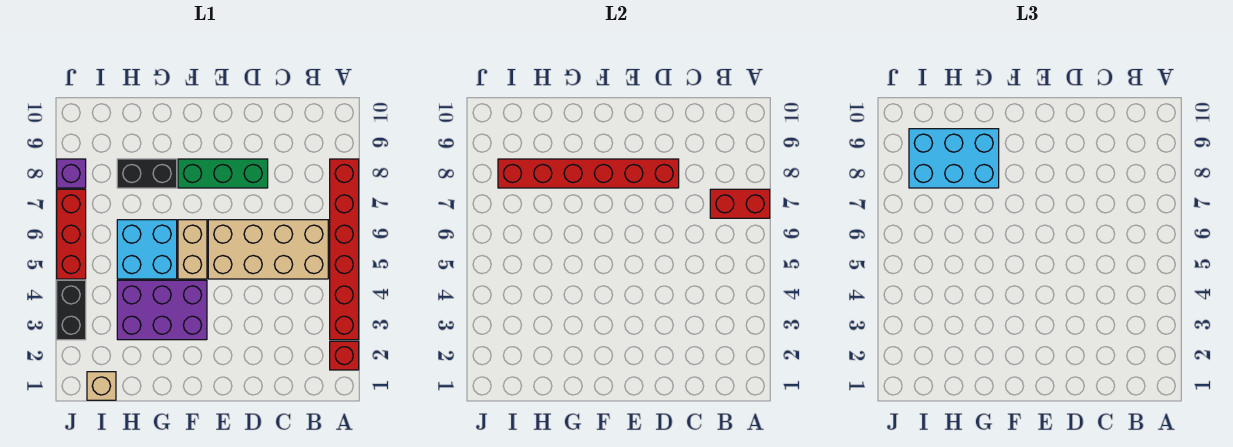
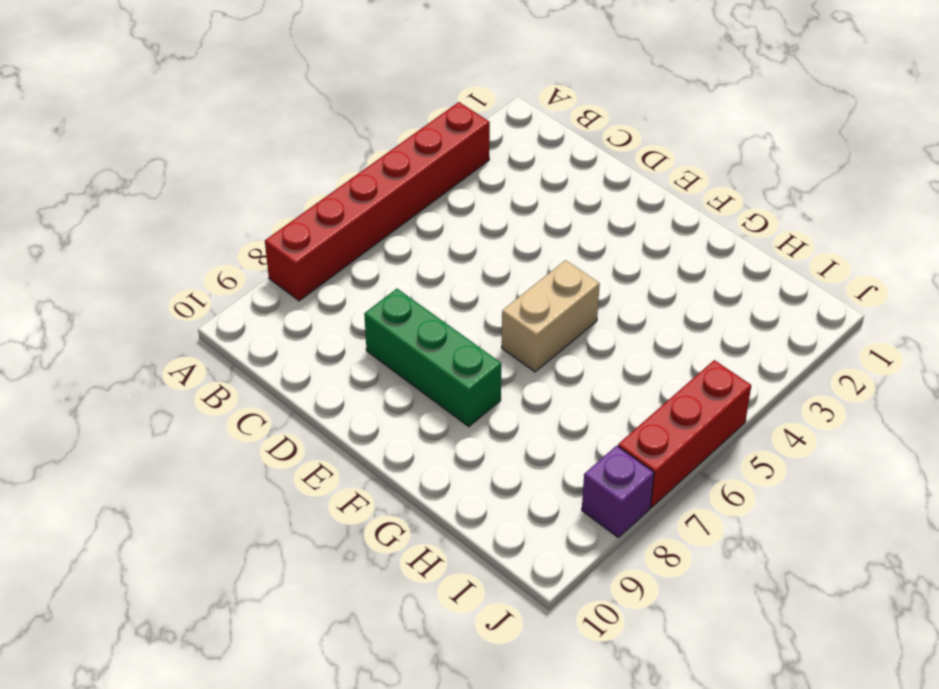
none -> red brick A2 level 1
none -> tan brick B5:E6 level 1
none -> purple brick F3:H4 level 1

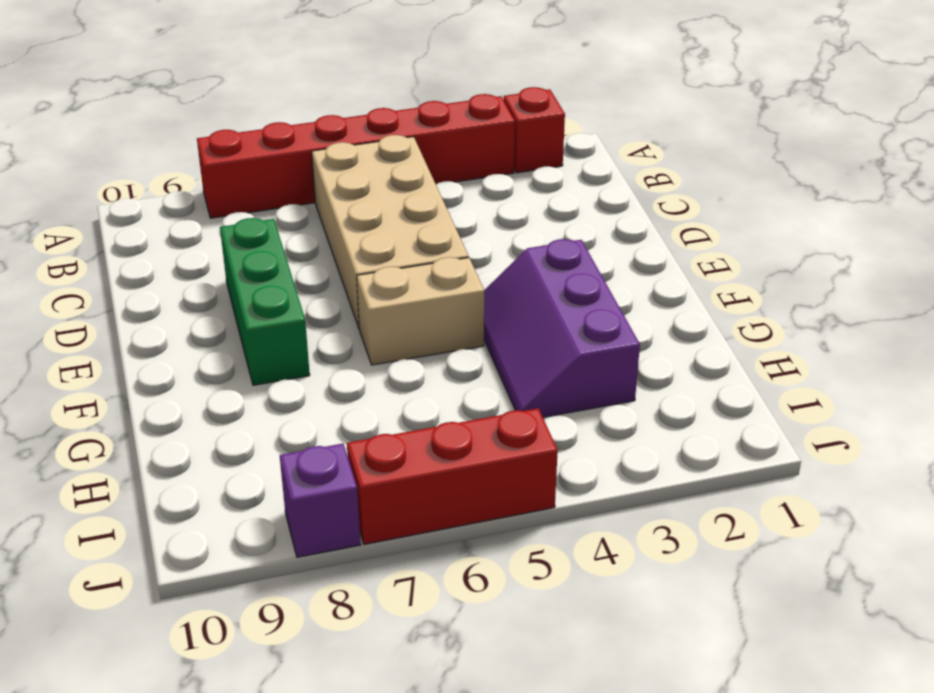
purple slope F3:H4 level 1 top 3 -> purple brick F3:H4 level 1
none -> cyan brick G5:H6 level 1
none -> black brick G8:H8 level 1
none -> tan brick I1 level 1

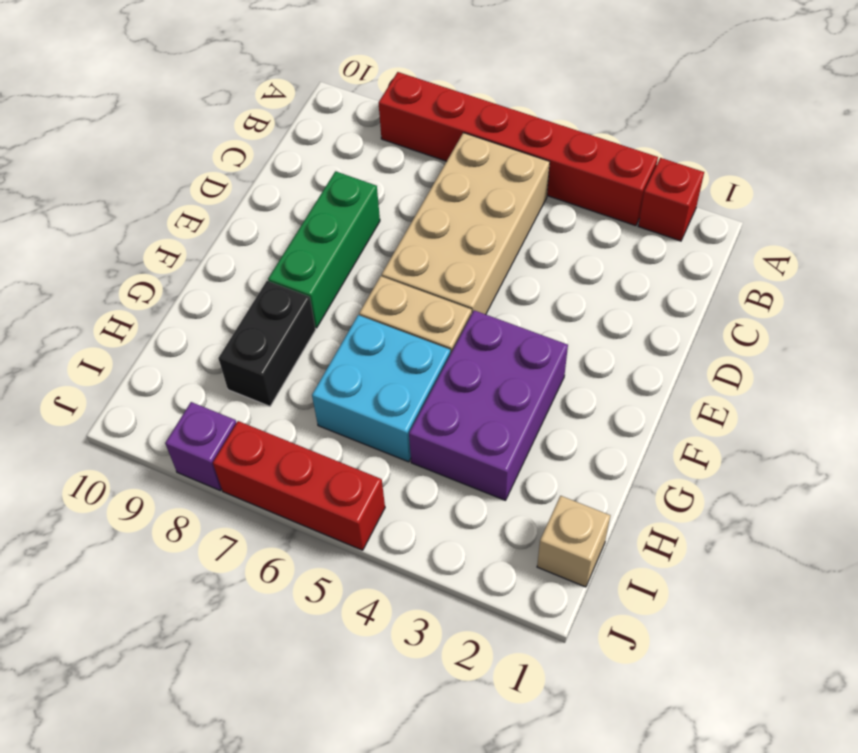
none -> black brick J3:J4 level 1
none -> red brick A7:B7 level 2
none -> red brick D8:I8 level 2

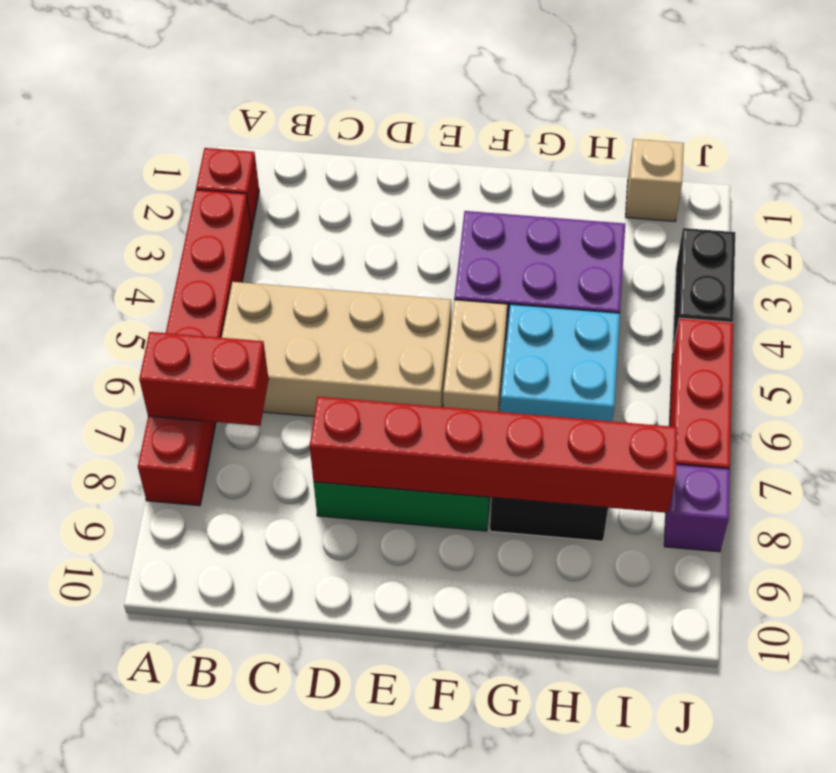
none -> cyan brick G8:I9 level 3

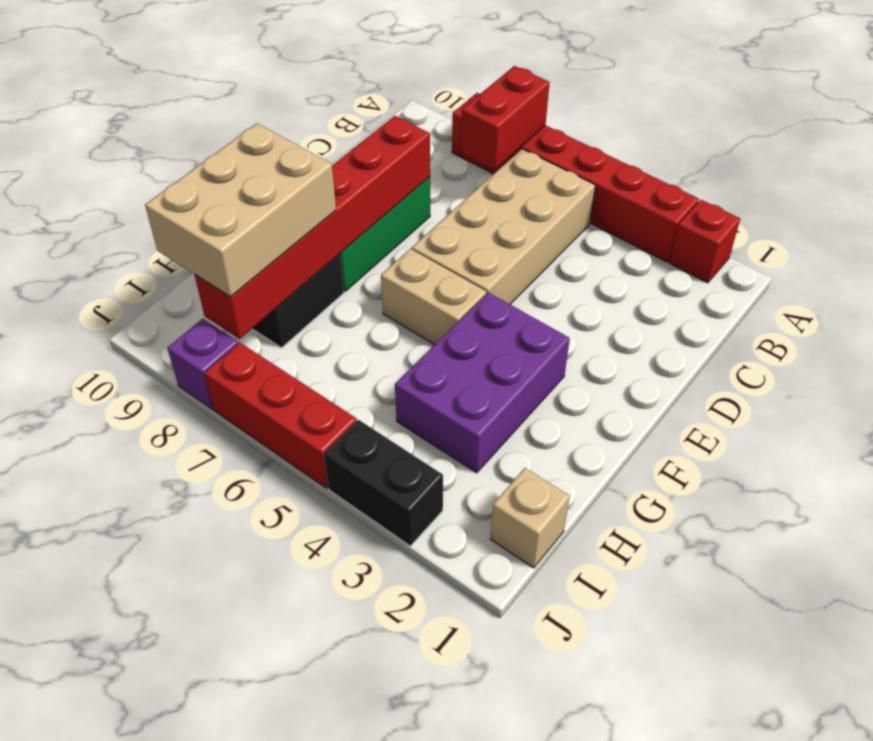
tan brick G8:I9 level 3 -> cyan brick G8:I9 level 3
none -> cyan brick G5:H6 level 1

